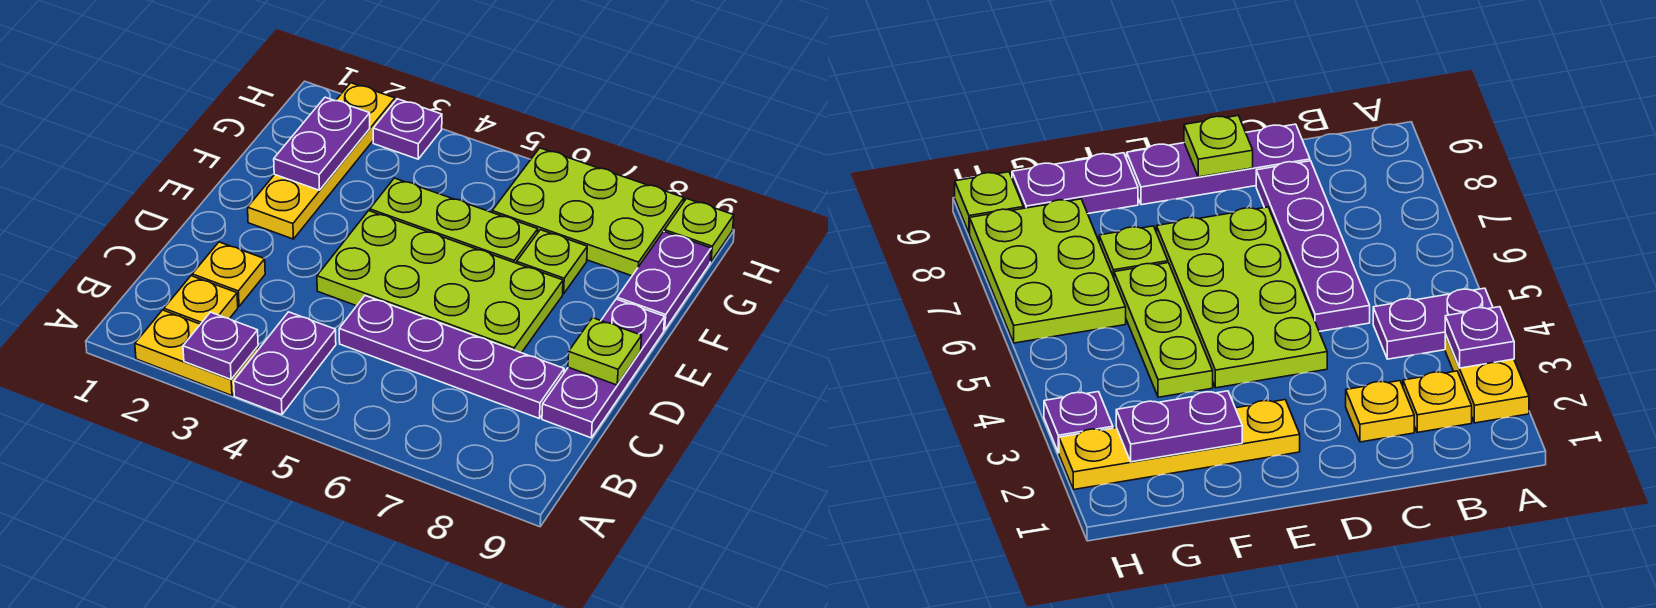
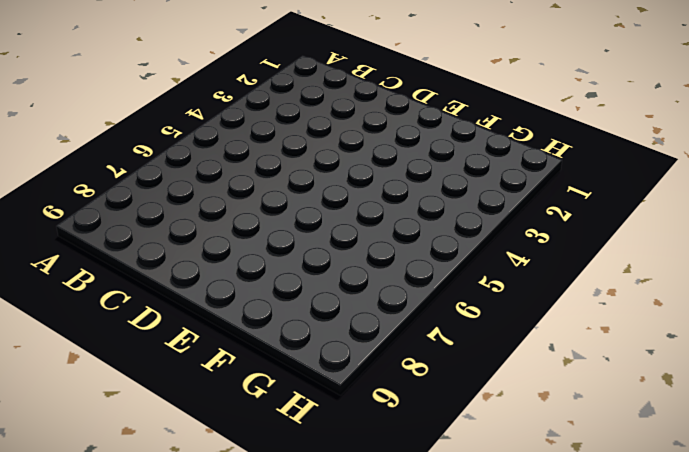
none -> yellow plate A2:A3 level 1
none -> purple plate A4:B4 level 1
none -> yellow plate B2 level 1

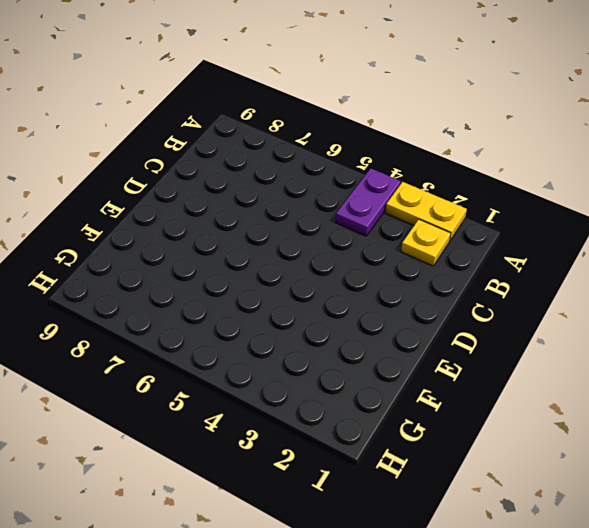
none -> yellow plate C2 level 1
none -> purple plate C5:C8 level 1
none -> purple plate C9:E9 level 1

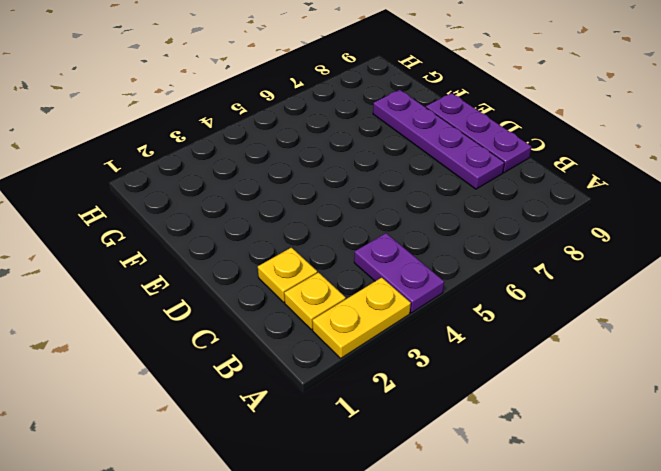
purple plate C8:F8 level 1 -> purple plate C5:C8 level 1
none -> lime plate D4:E7 level 1
none -> yellow plate E2:H2 level 1
none -> lime plate F4:F6 level 1

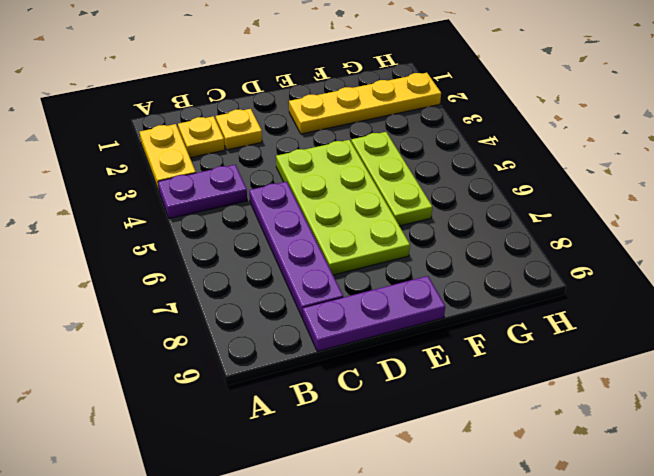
none -> lime plate F7 level 1
none -> purple plate F9:G9 level 1
none -> lime plate G6:H8 level 1

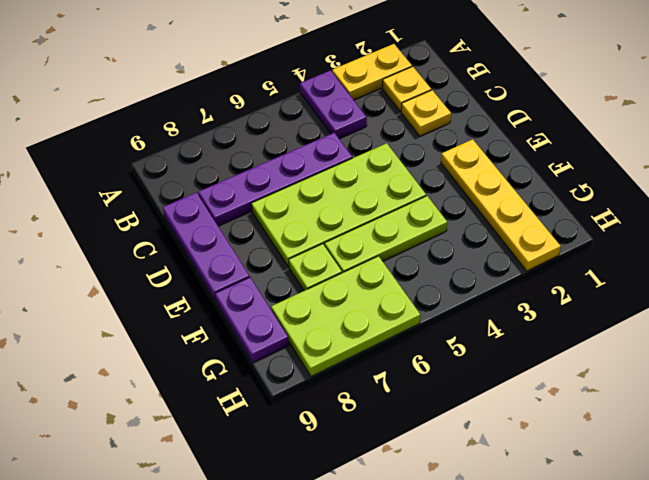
none -> purple plate H3 level 1
none -> lime plate H9 level 1
none -> purple plate A3 level 2

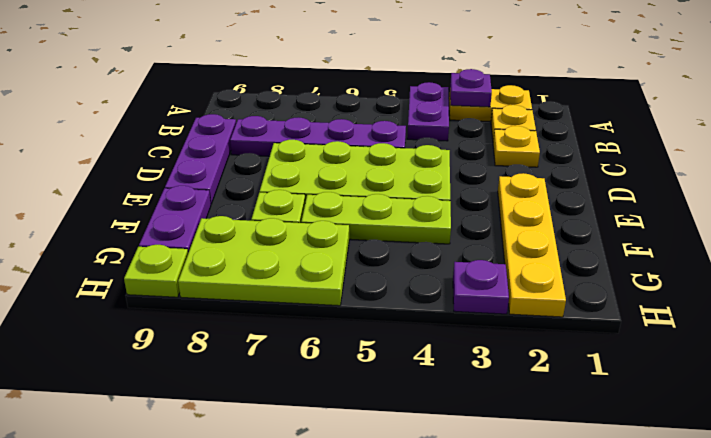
none -> lime plate D9 level 2
none -> purple plate F2:G2 level 2

